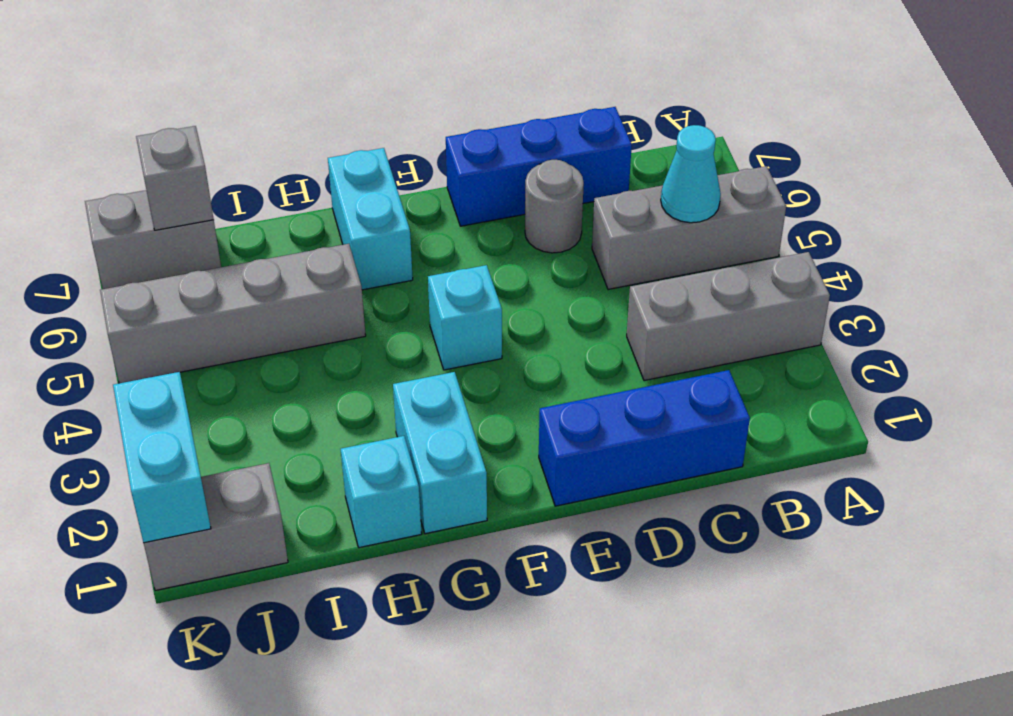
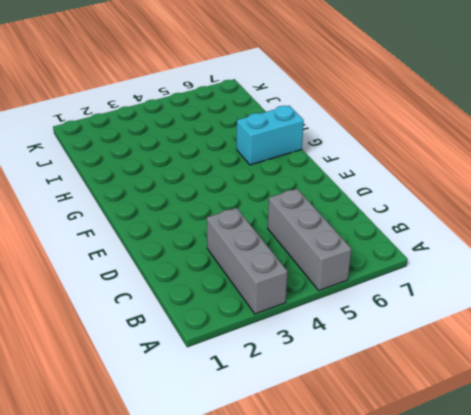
none -> blue brick C1:E1 level 1
none -> blue brick C7:E7 level 1
none -> grey round brick D6 level 1

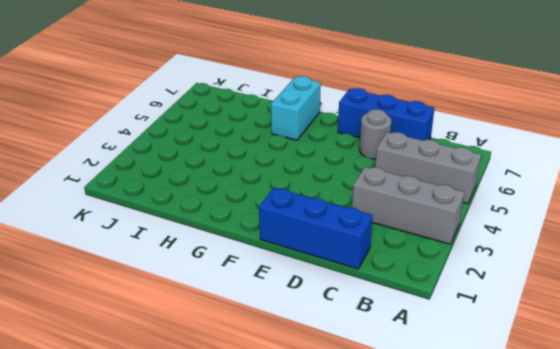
none -> cyan brick F4 level 1
none -> cyan brick G1:G2 level 1
none -> cyan brick H1 level 1

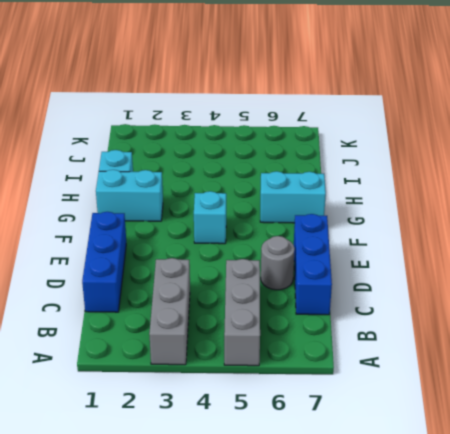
none -> grey brick H5:K5 level 1
none -> grey brick J1:K1 level 1
none -> grey brick J7:K7 level 1

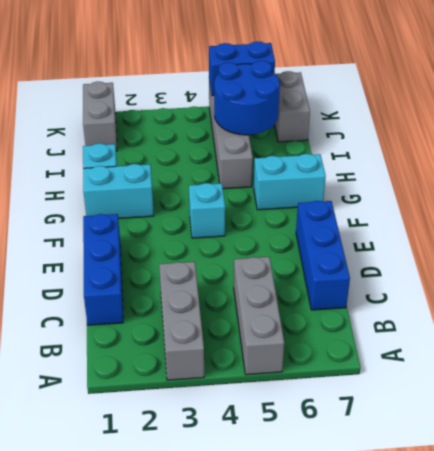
blue round brick I5:J6 level 2 -> none
blue brick K5:K6 level 2 -> none
none -> grey round brick D6 level 1
none -> cyan cone B5 level 2
none -> grey brick J7 level 2

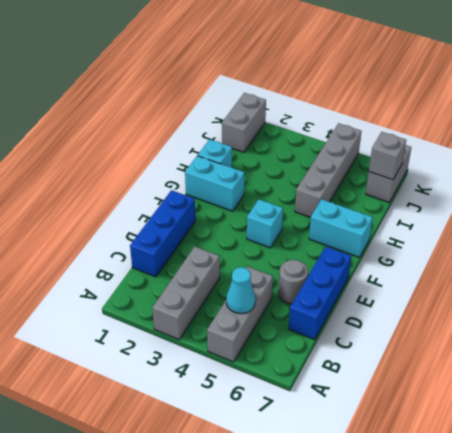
none -> cyan brick K1:K2 level 2

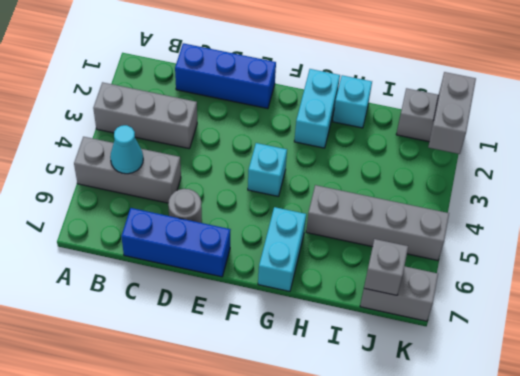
grey brick K1:K2 level 2 -> cyan brick K1:K2 level 2

